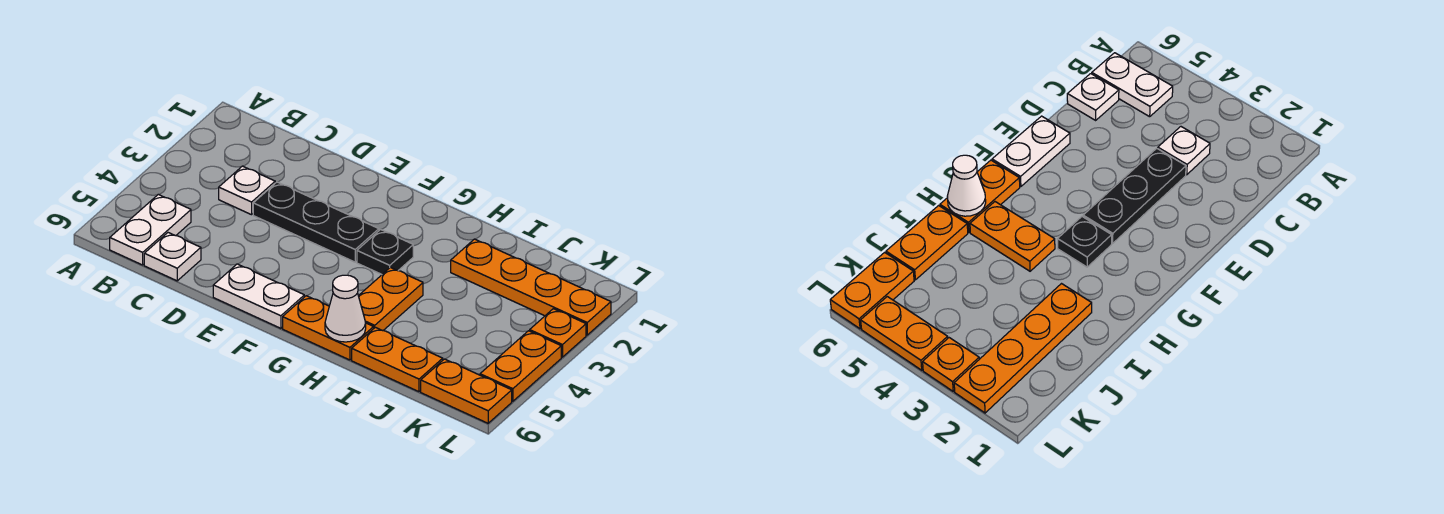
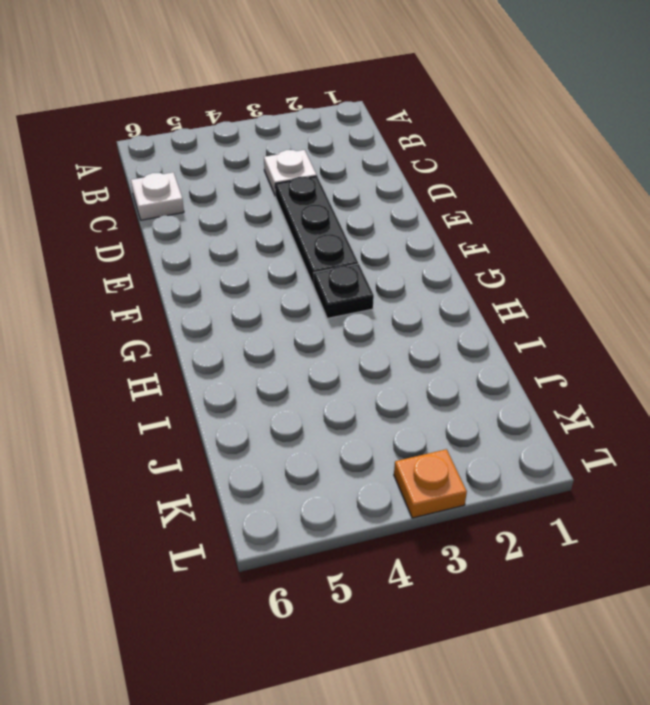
none -> white plate B5:B6 level 1
none -> white plate E6:F6 level 1
none -> orange plate G6:H6 level 1

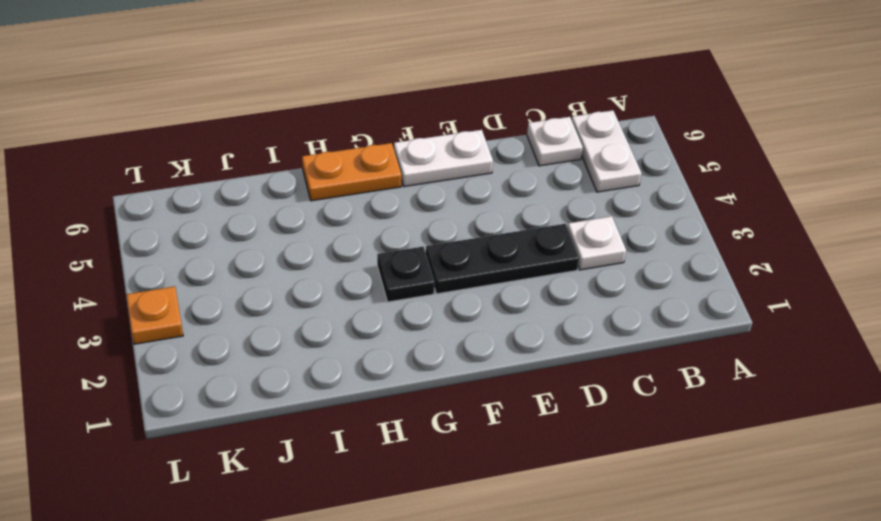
none -> orange plate H4:H5 level 1
none -> orange plate I2:L2 level 1
none -> orange plate I6:J6 level 1

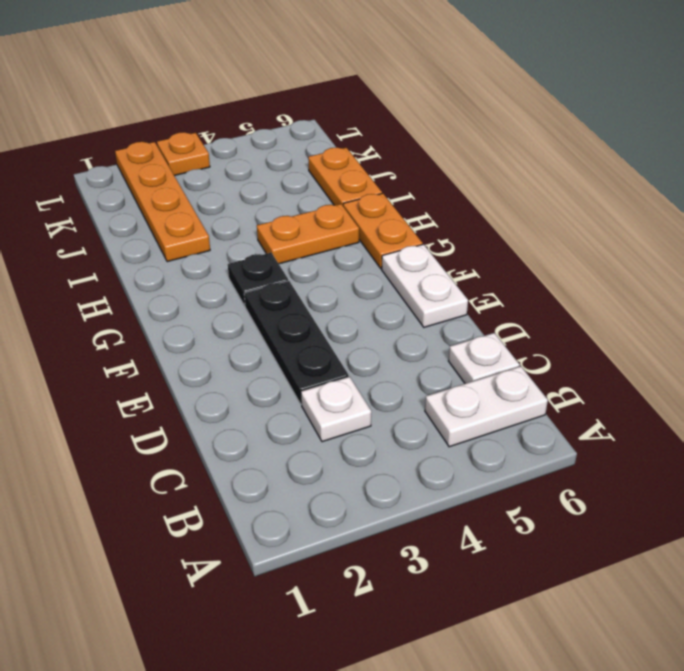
none -> orange plate K6:L6 level 1
none -> orange plate L4:L5 level 1
none -> white cone H6 level 2

